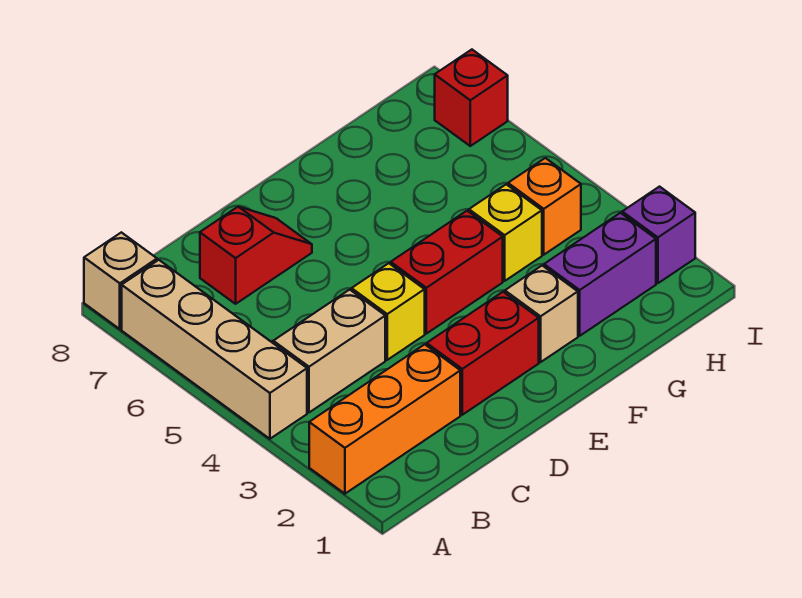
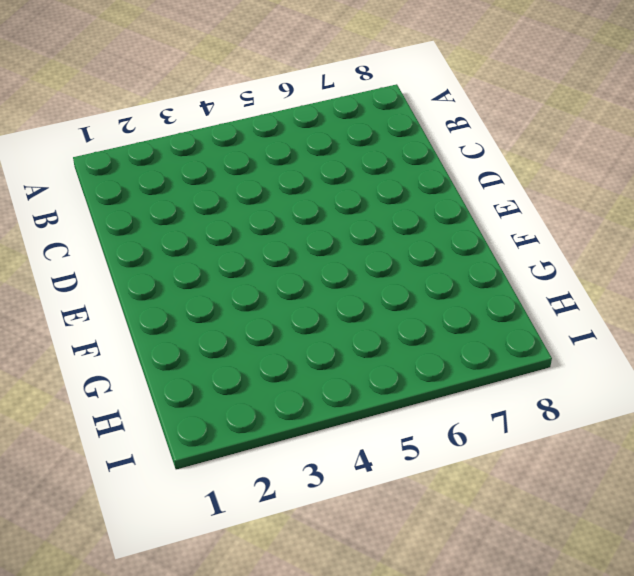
none -> orange brick A2:C2 level 1
none -> tan brick A4:A7 level 1
none -> tan brick A8 level 1

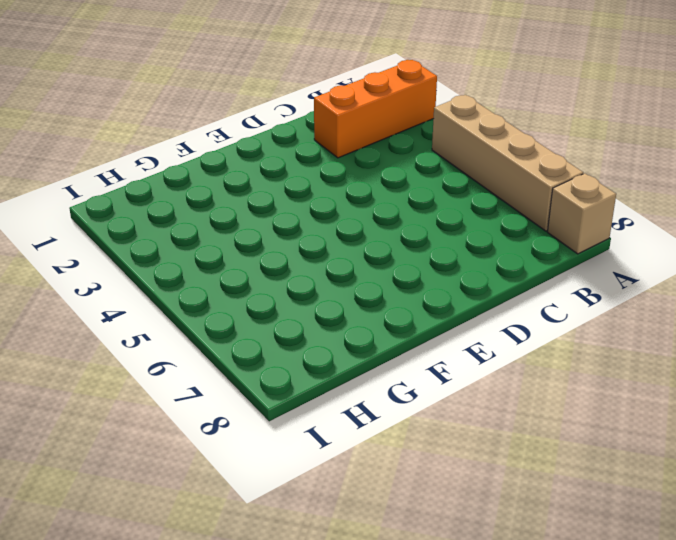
none -> tan brick B4:C4 level 1
none -> red slope C7:D7 level 1 top C
none -> red brick D2:E2 level 1

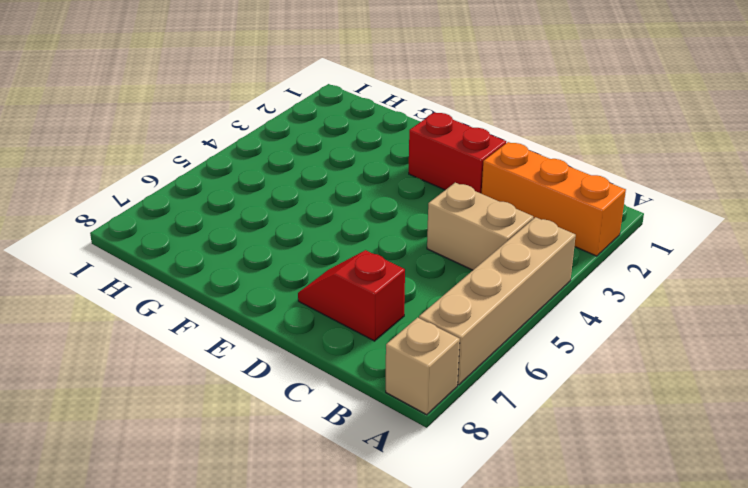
none -> yellow brick D4 level 1
none -> red brick E4:F4 level 1
none -> tan brick F2 level 1

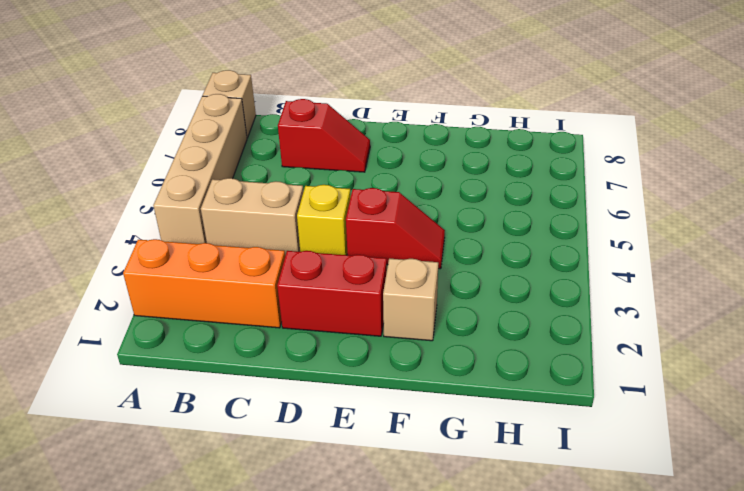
red slope E4:F4 level 1 top E -> red brick E4:F4 level 1
none -> purple brick G2:H2 level 1
none -> yellow brick G4 level 1
none -> orange brick H4 level 1

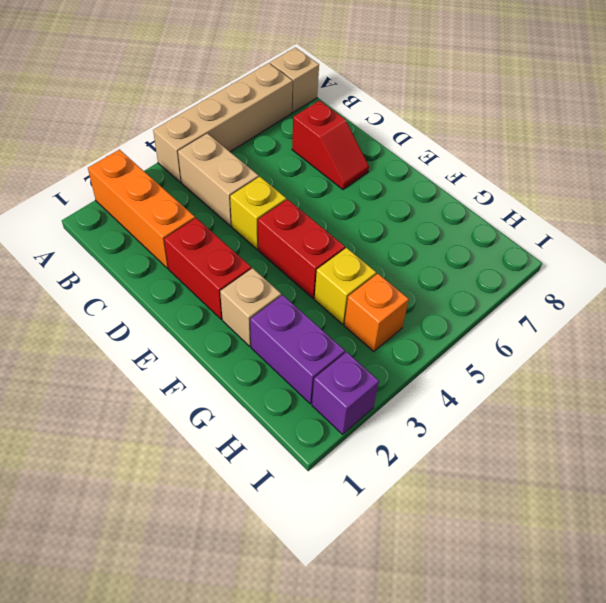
none -> red brick I7 level 1

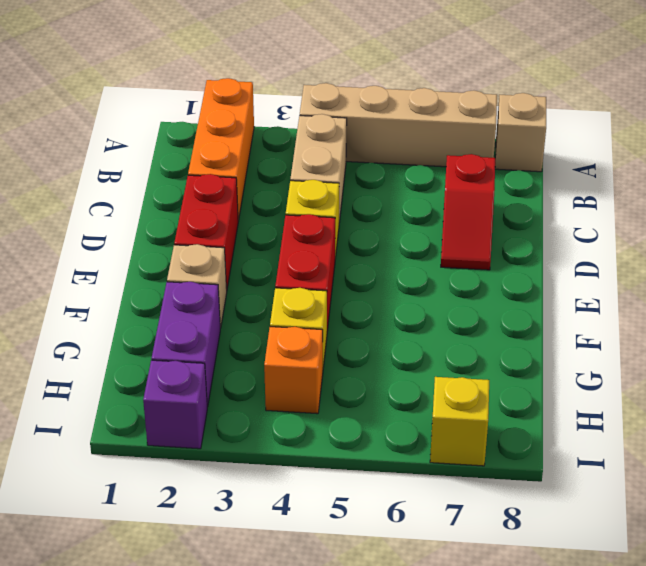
yellow brick I7 level 1 -> red brick I7 level 1

